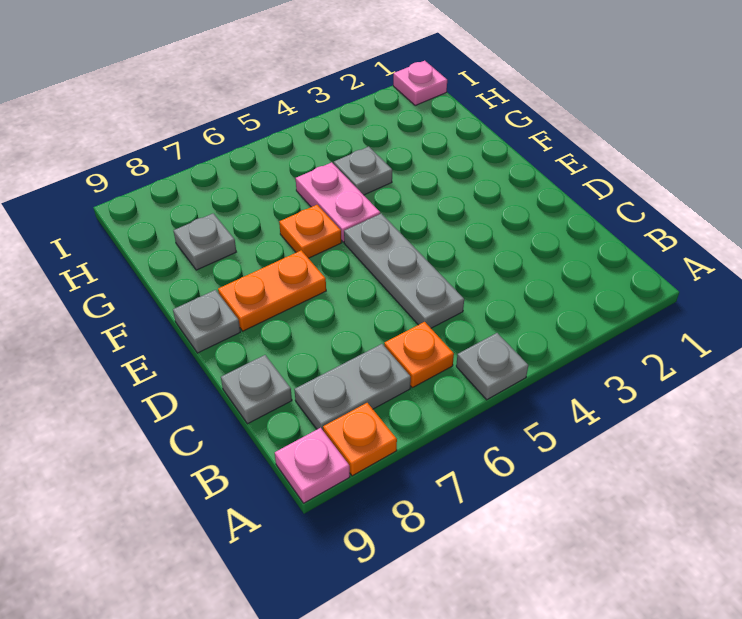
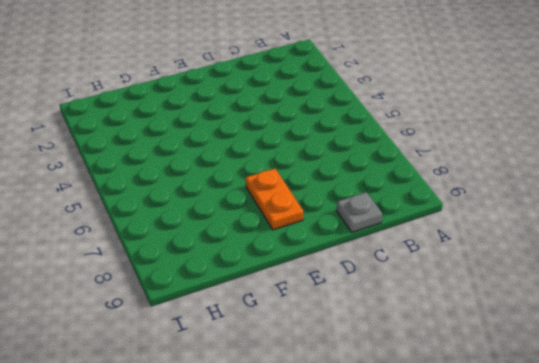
none -> grey plate A5 level 1
none -> orange plate A8 level 1
none -> pink plate A9 level 1

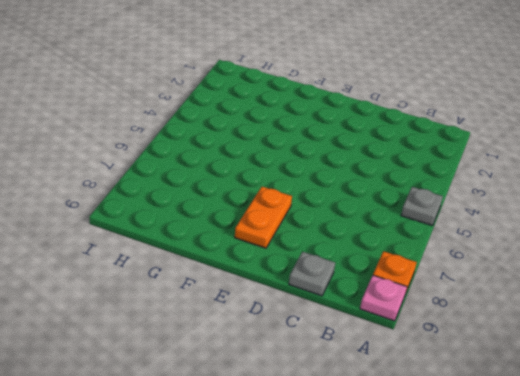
none -> orange plate B6 level 1
none -> grey plate B7:B8 level 1
none -> grey plate C5:E5 level 1

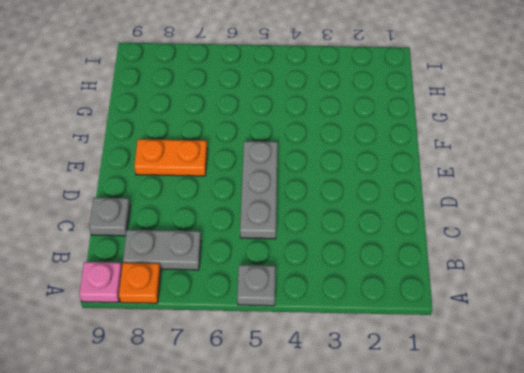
none -> orange plate B6 level 1
none -> grey plate E9 level 1
none -> pink plate F5:G5 level 1

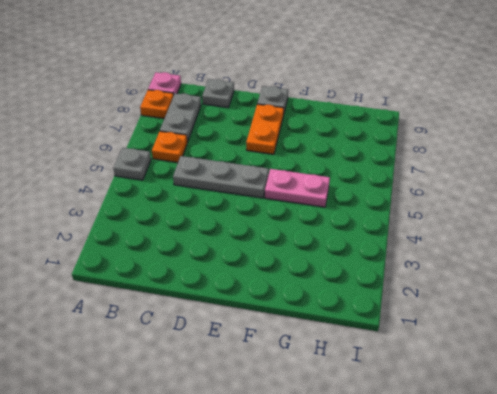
none -> orange plate F6 level 1
none -> grey plate G4 level 1
none -> grey plate G8 level 1

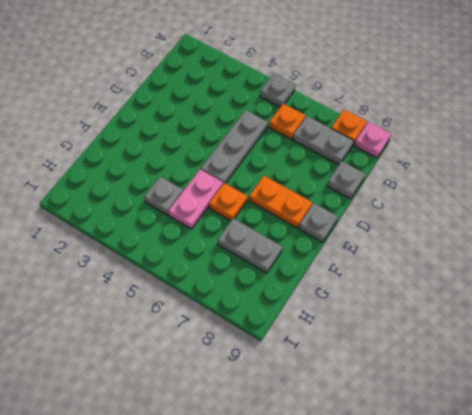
grey plate G7:G8 level 1 -> grey plate G8 level 1
none -> pink plate I1 level 1

